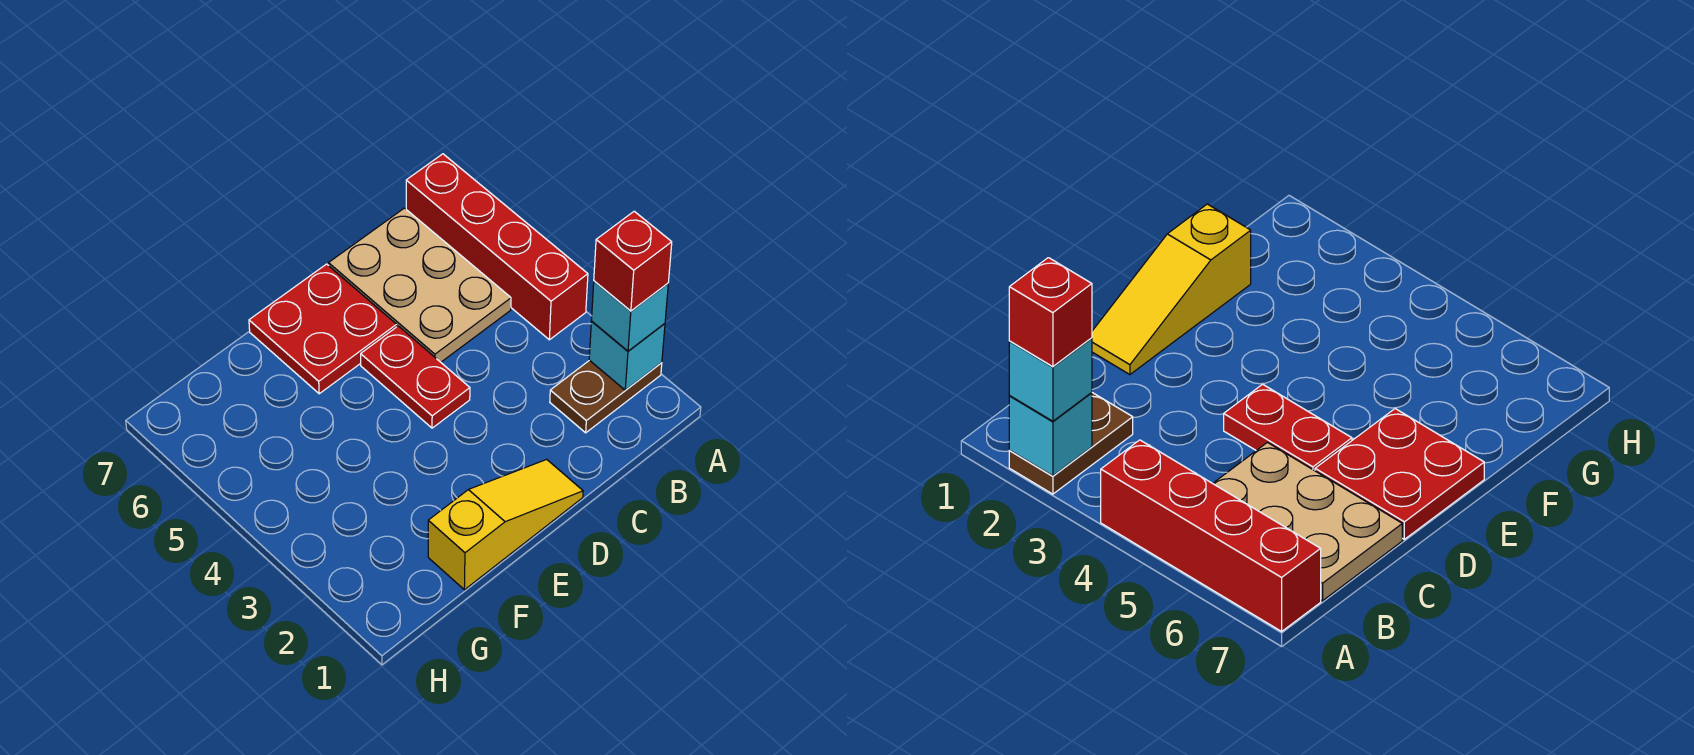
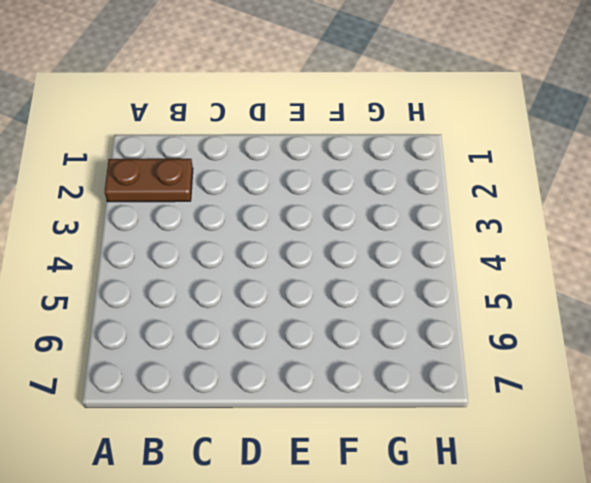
none -> red brick A4:A7 level 1
none -> tan plate B5:C7 level 1

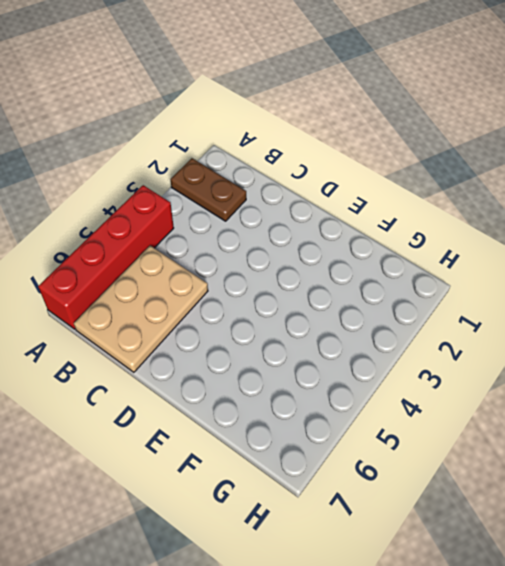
none -> yellow slope D1:F1 level 1 top F
none -> red plate D4:D5 level 1

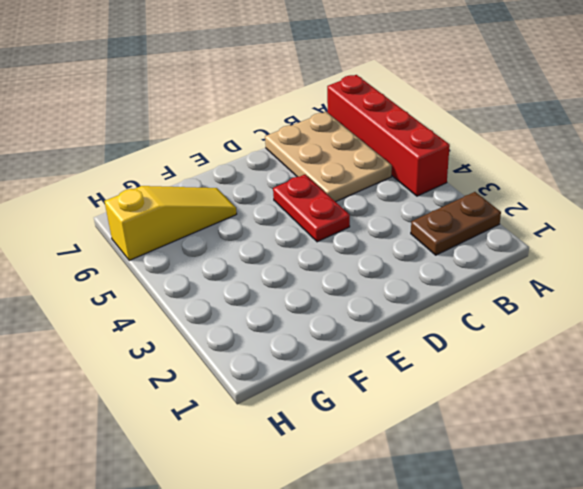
yellow slope F6:H6 level 1 top H -> yellow slope D1:F1 level 1 top F
none -> red plate D6:E7 level 1
none -> cyan brick A2 level 2

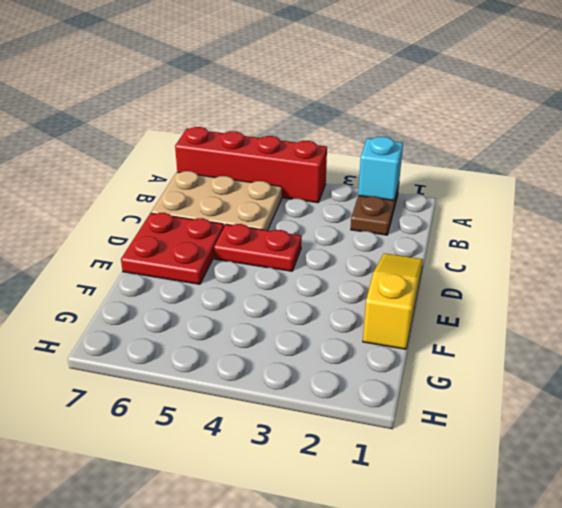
none -> cyan brick A2 level 3
none -> red brick A2 level 4

